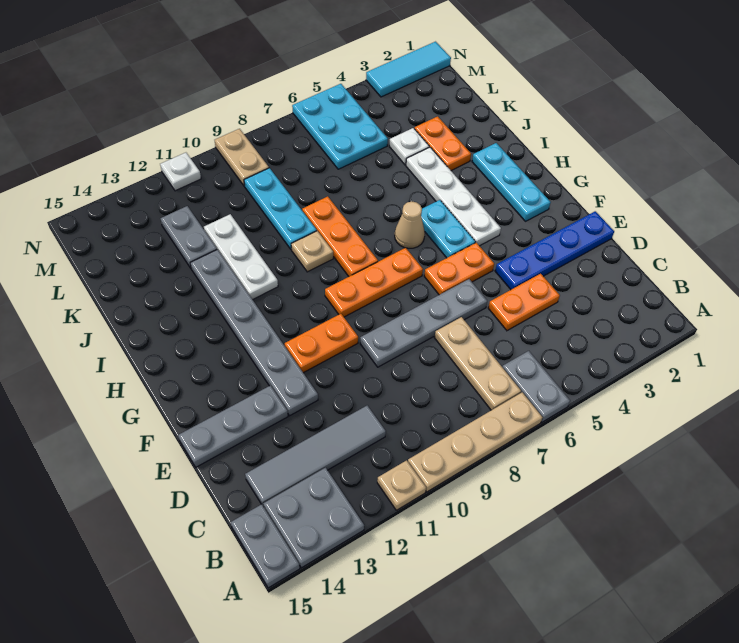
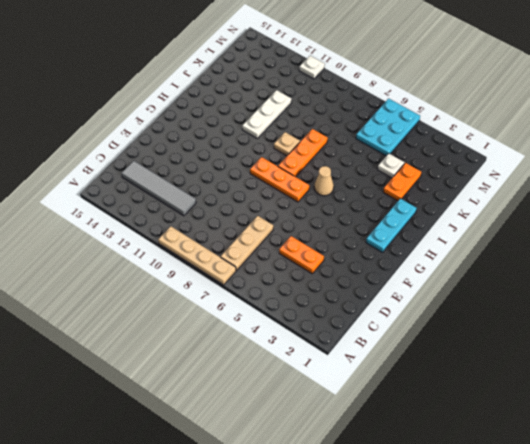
none -> grey plate A6:B6 level 1
none -> tan plate A11 level 1
none -> grey plate A13:B14 level 1
none -> grey plate A15:B15 level 1

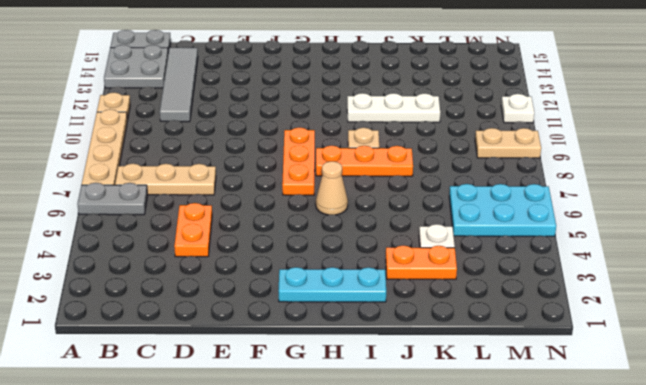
none -> blue plate E1:E4 level 1
none -> grey plate E6:E9 level 1
none -> grey plate E12:J12 level 1
none -> grey plate E13:E15 level 1

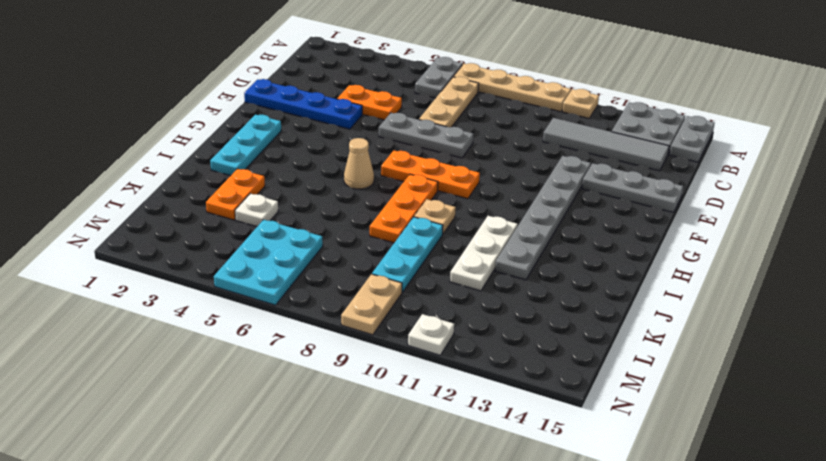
grey plate E6:E8 level 1 -> grey plate E6:E9 level 1
none -> orange plate F5:F6 level 1
none -> orange plate F10:F11 level 1
none -> white plate G4:J4 level 1
none -> cyan plate G5:H5 level 1

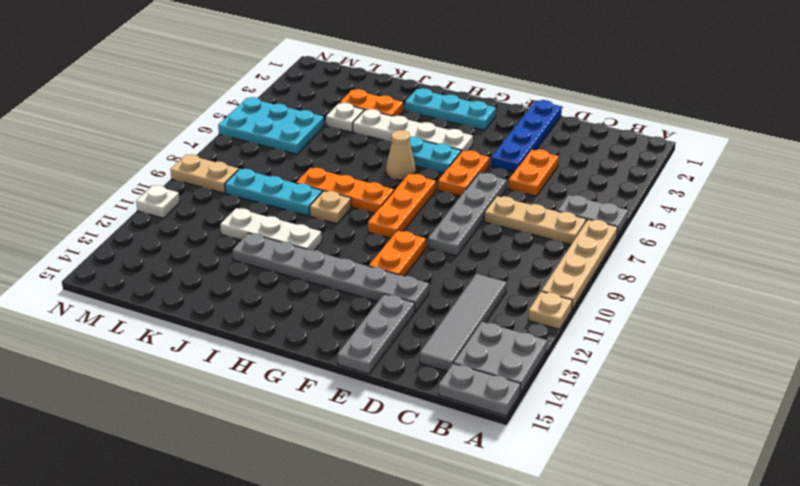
none -> grey plate K12:L12 level 1
none -> cyan tile N1:N3 level 1

